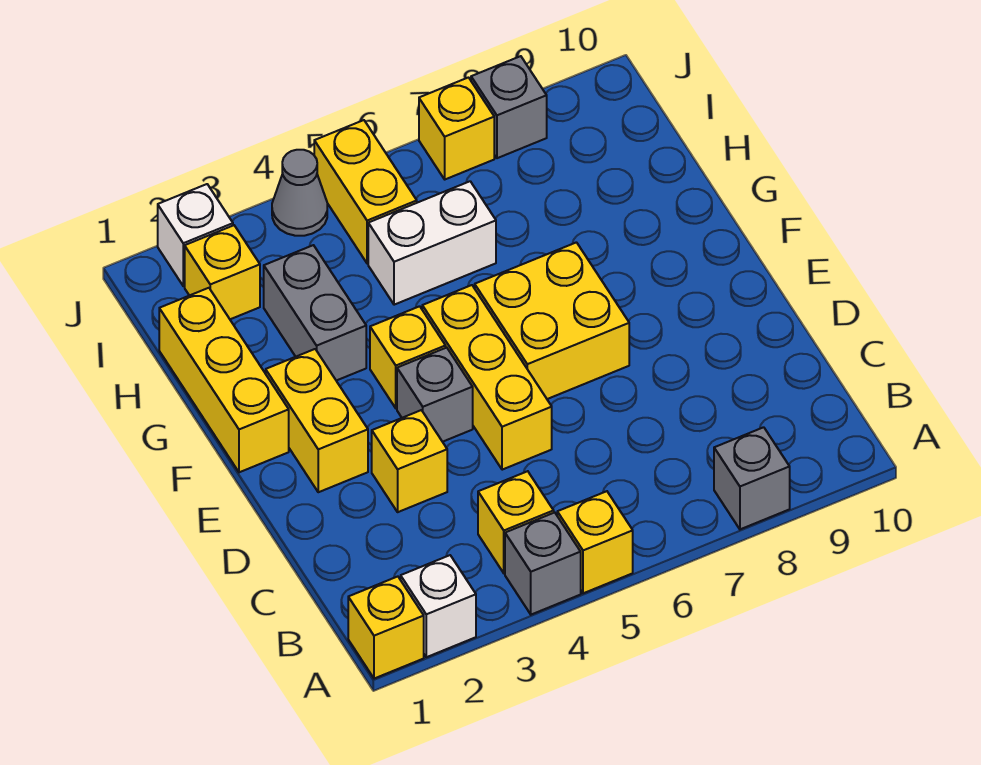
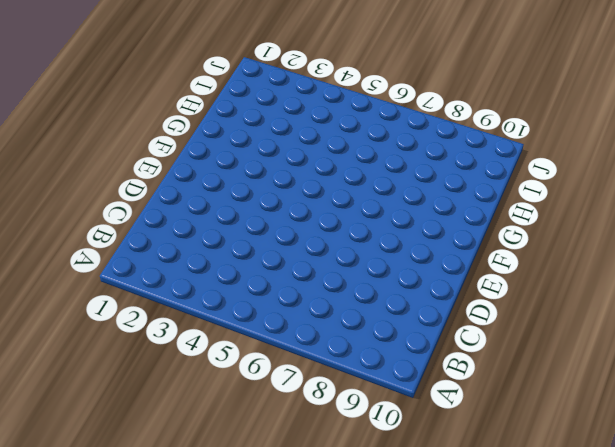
none -> yellow brick A1 level 1
none -> white brick A2 level 1
none -> grey brick A4 level 1

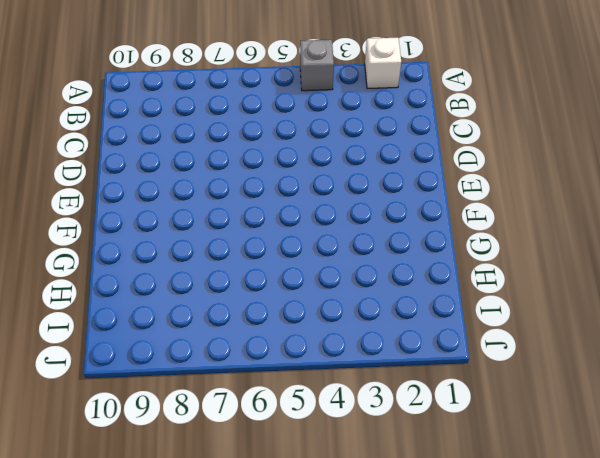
none -> yellow brick A1 level 1
none -> yellow brick A5 level 1
none -> grey brick A8 level 1

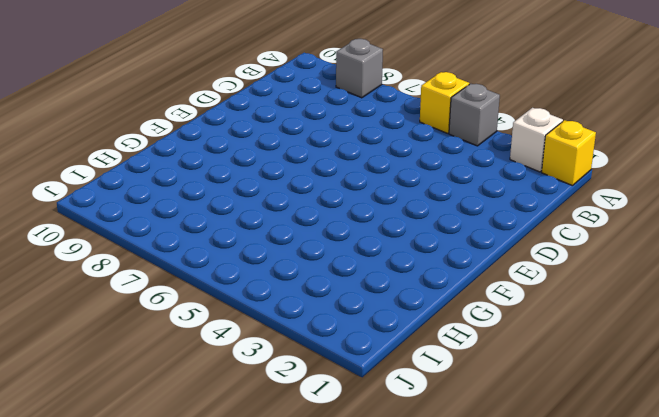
none -> yellow brick B4 level 1
none -> yellow brick D3 level 1
none -> yellow brick D5:F5 level 1

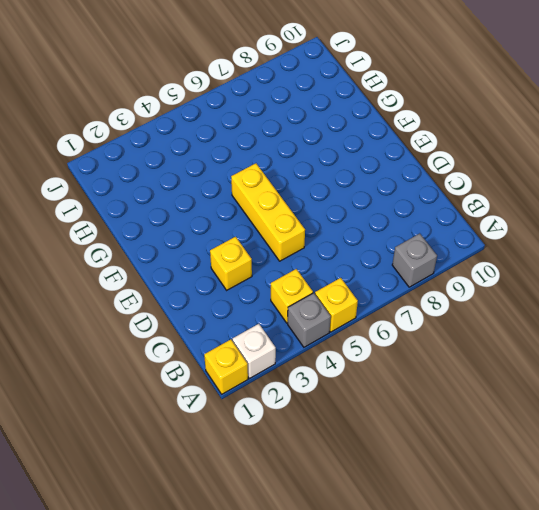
none -> yellow brick E2:F2 level 1
none -> grey brick E4 level 1
none -> yellow brick E6:F7 level 1

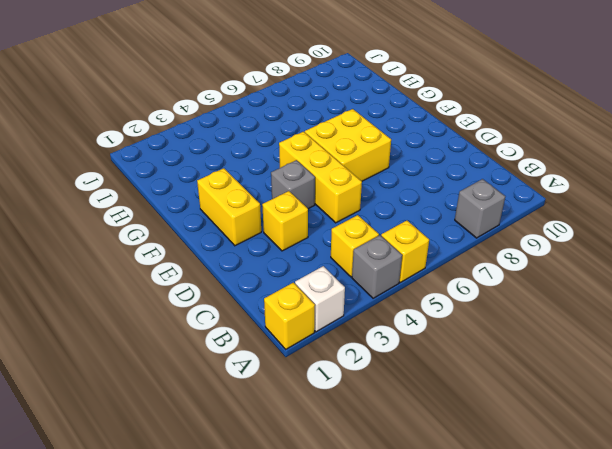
none -> yellow brick F1:H1 level 1
none -> yellow brick F4 level 1
none -> grey brick G3:H3 level 1

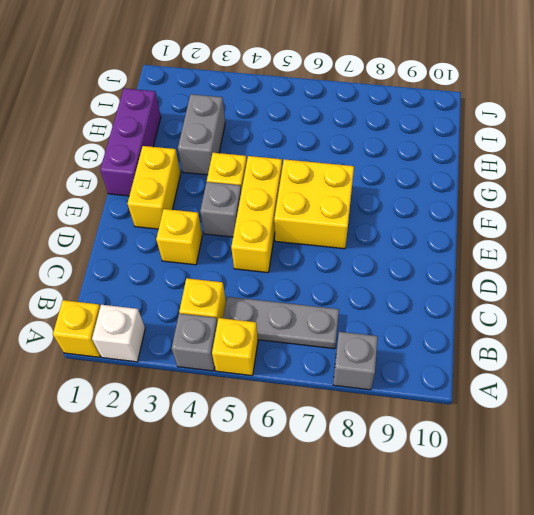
grey plate B5:B7 level 1 -> none
purple brick F1:H1 level 1 -> yellow brick F1:H1 level 1
none -> white brick H5:H6 level 1
none -> yellow brick I2 level 1
none -> yellow brick I5:J5 level 1

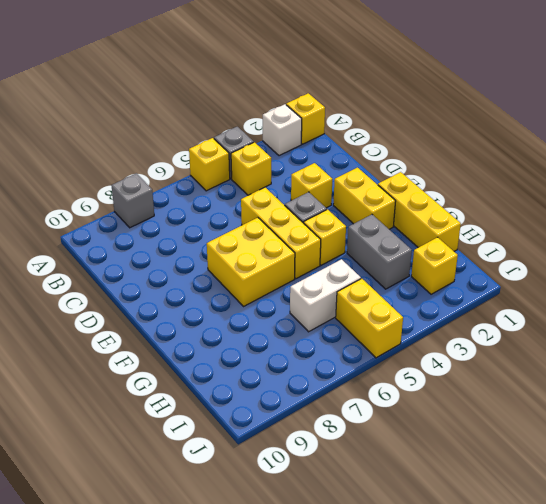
none -> white brick J2 level 1
none -> grey cone J4 level 1
none -> yellow brick J7 level 1

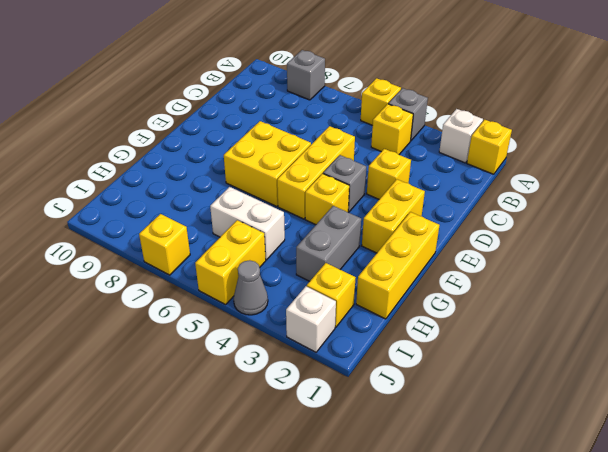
none -> grey brick J8 level 1

